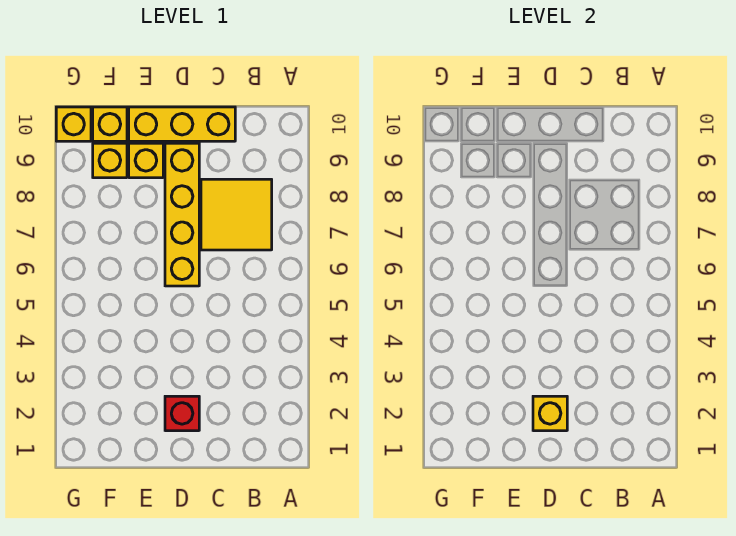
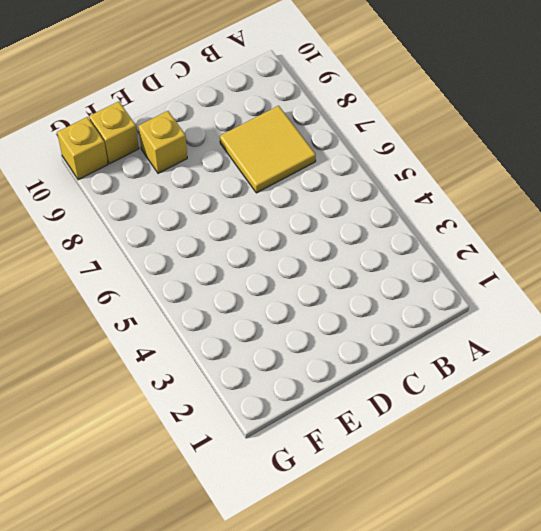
none -> yellow brick C10:E10 level 1
none -> red brick D2 level 1

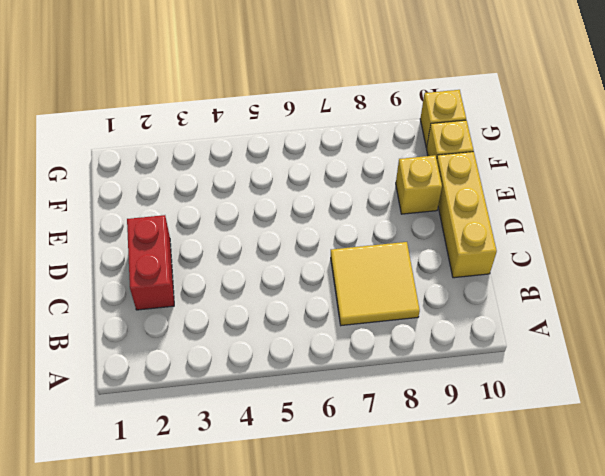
red brick C2:D2 level 1 -> red brick D2 level 1
none -> yellow brick D6:D9 level 1
none -> yellow brick F9 level 1

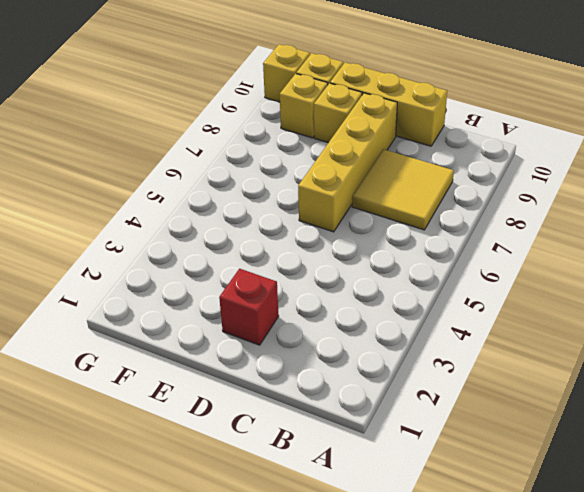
none -> yellow brick D2 level 2

